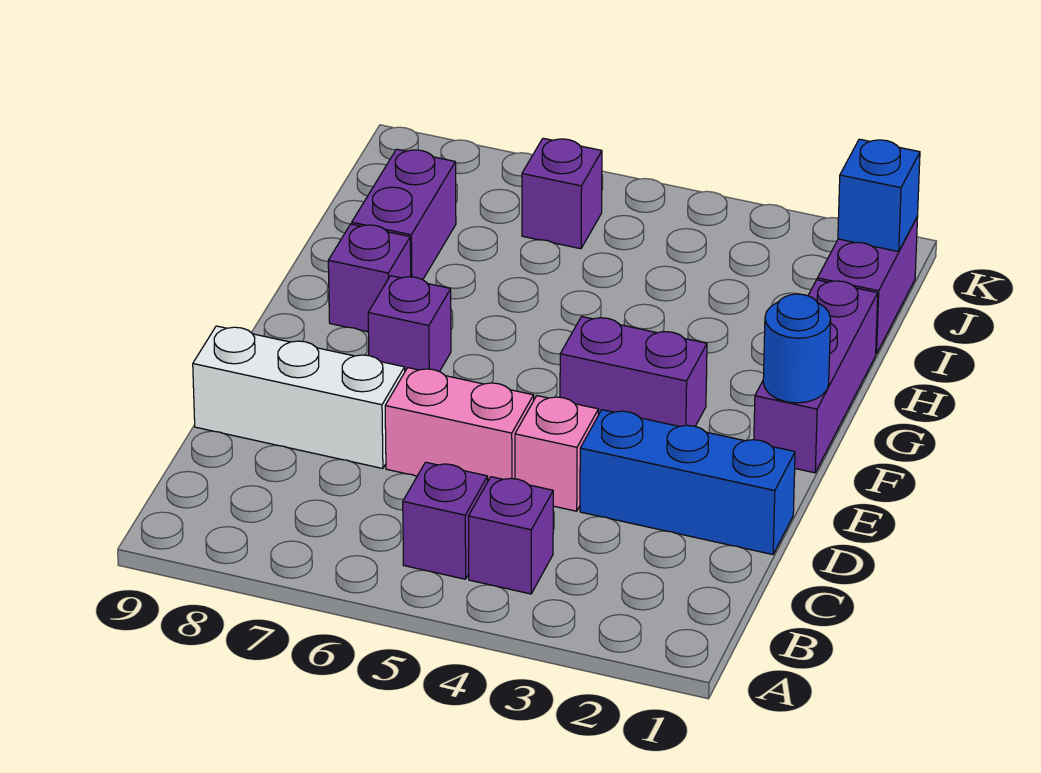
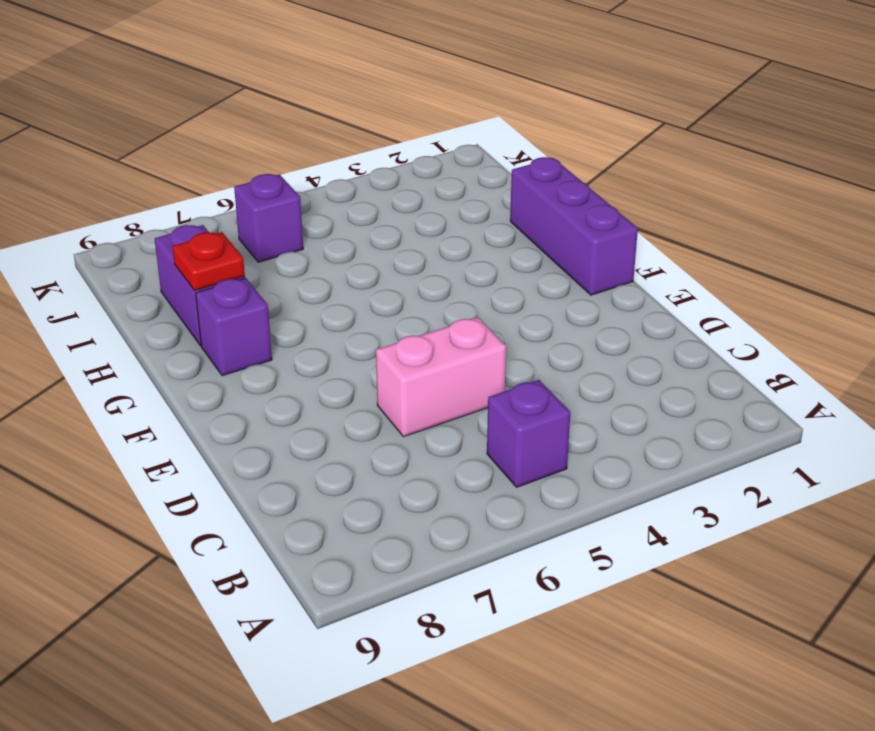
red plate H8 level 2 -> none
none -> purple brick B4 level 1
none -> blue brick D1:D3 level 1
none -> pink brick D4 level 1

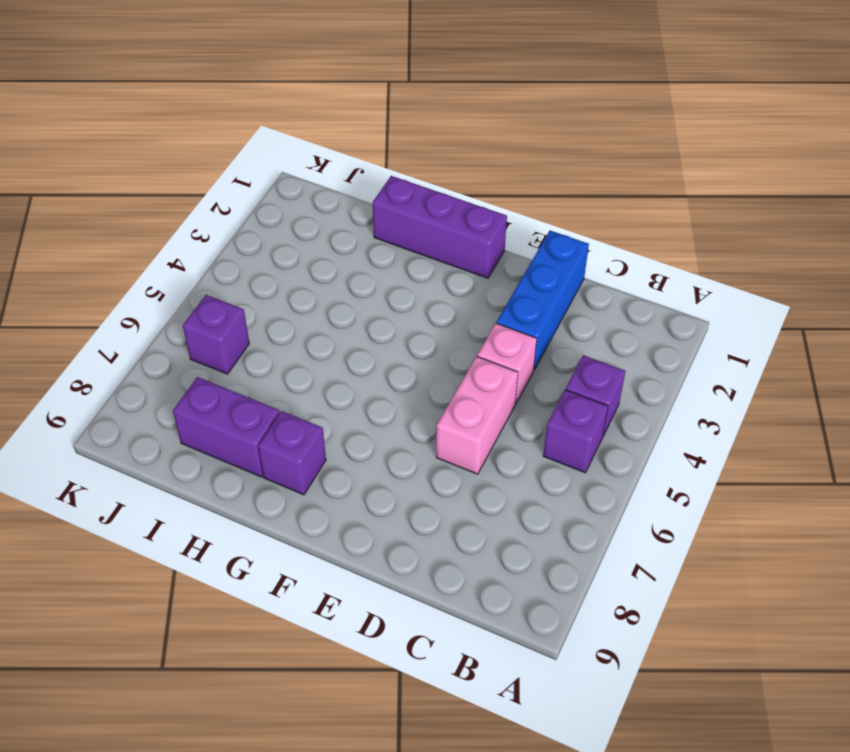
none -> white brick D7:D9 level 1
none -> purple brick F3:F4 level 1
none -> purple brick F7 level 1

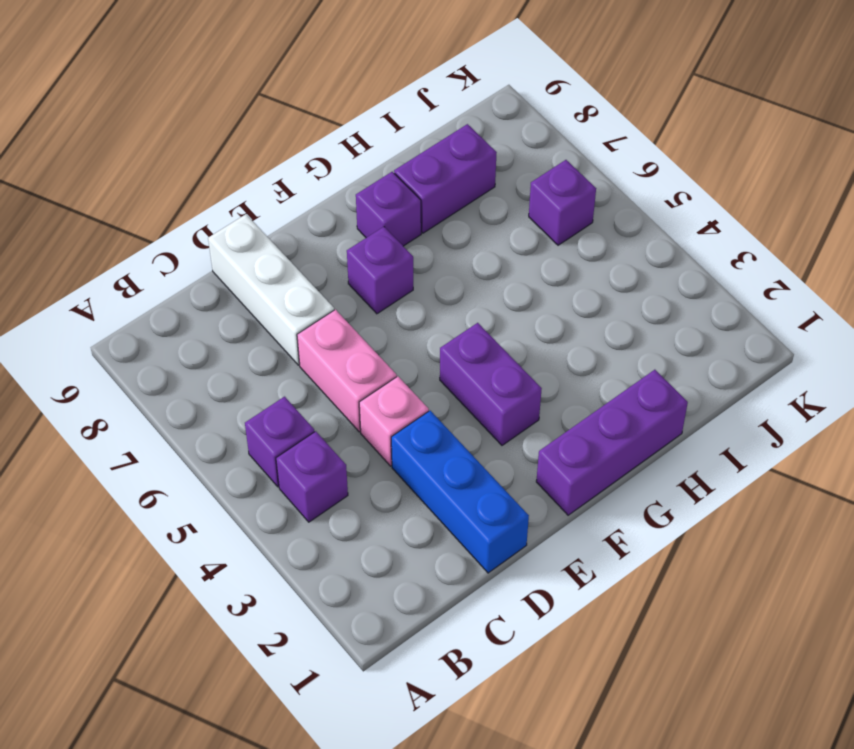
none -> purple brick I1:J1 level 1
none -> blue round brick F1 level 2
none -> blue brick J1 level 2

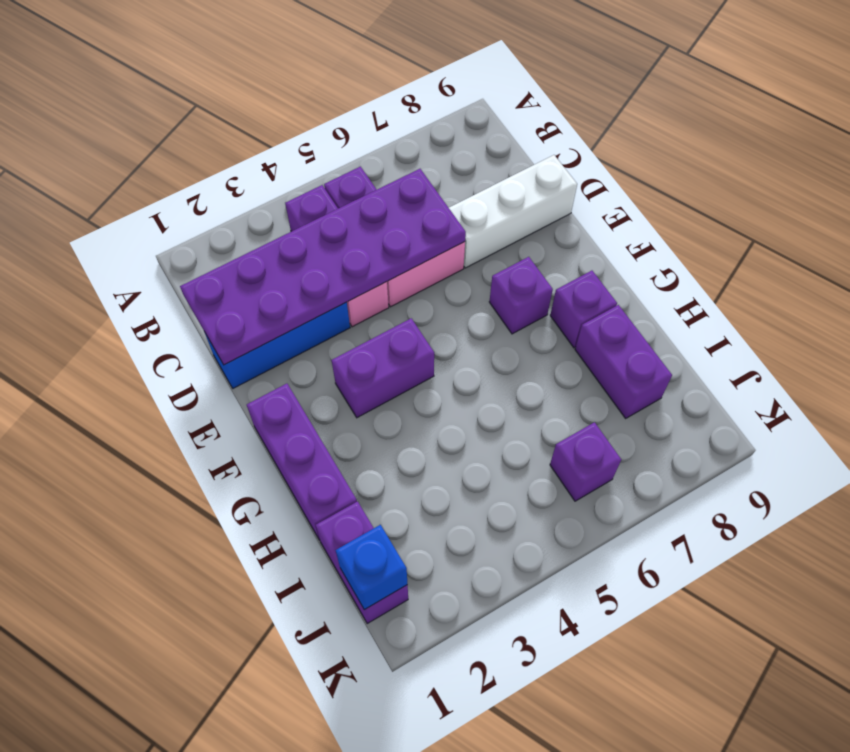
purple plate C1:D6 level 2 -> none
none -> blue round brick F1 level 2

